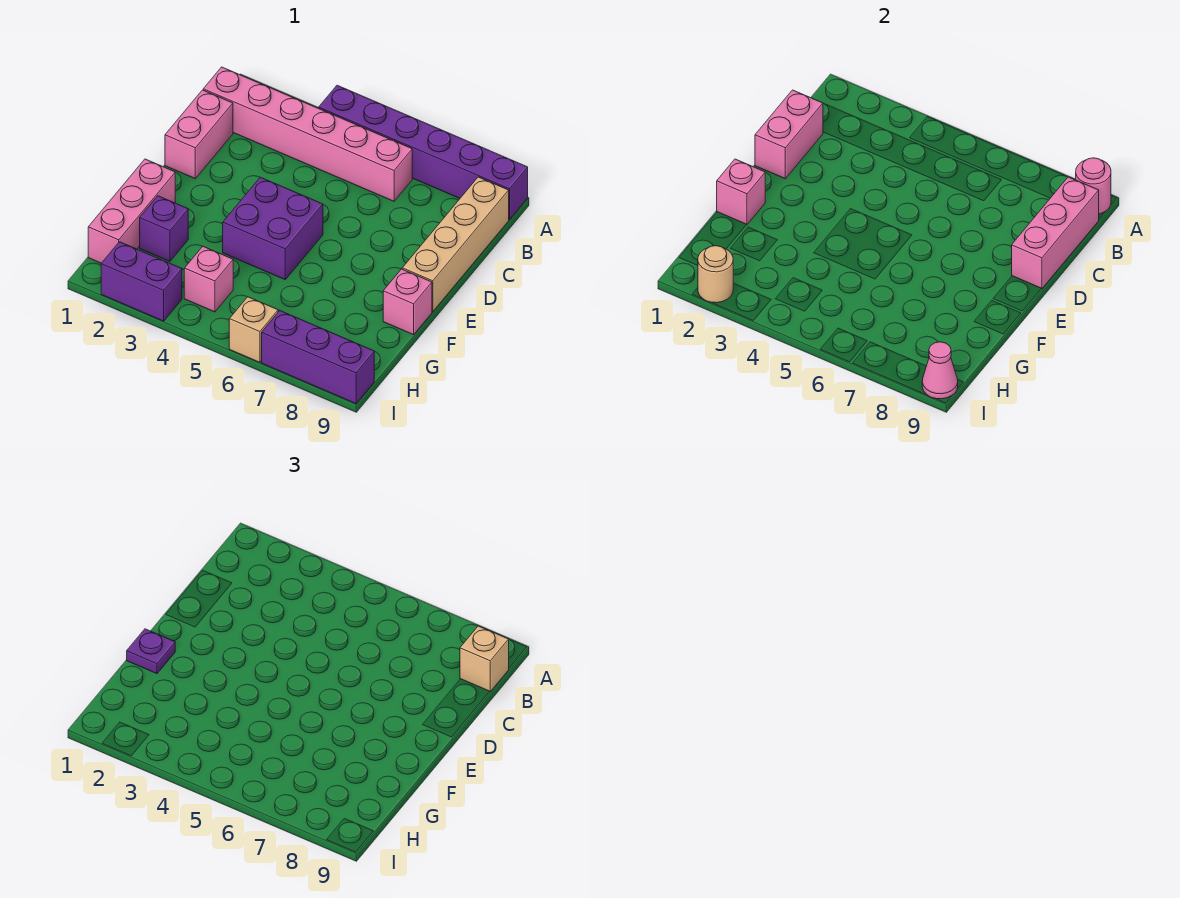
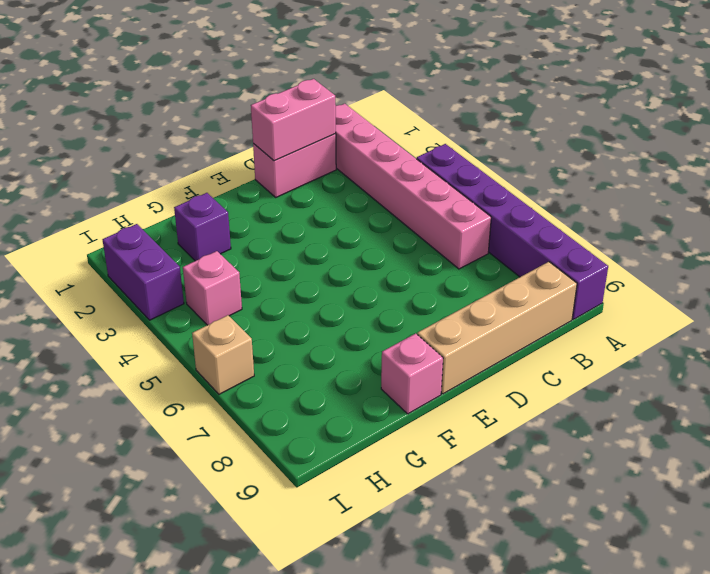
none -> purple brick E4:F5 level 1
none -> pink brick F1:H1 level 1
none -> purple brick I7:I9 level 1

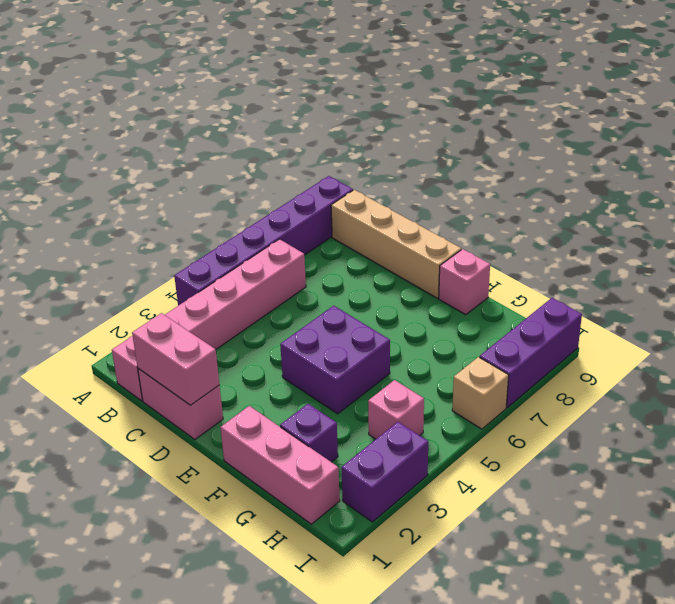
none -> pink round brick A9 level 2
none -> pink brick B9:D9 level 2
none -> pink brick F1 level 2

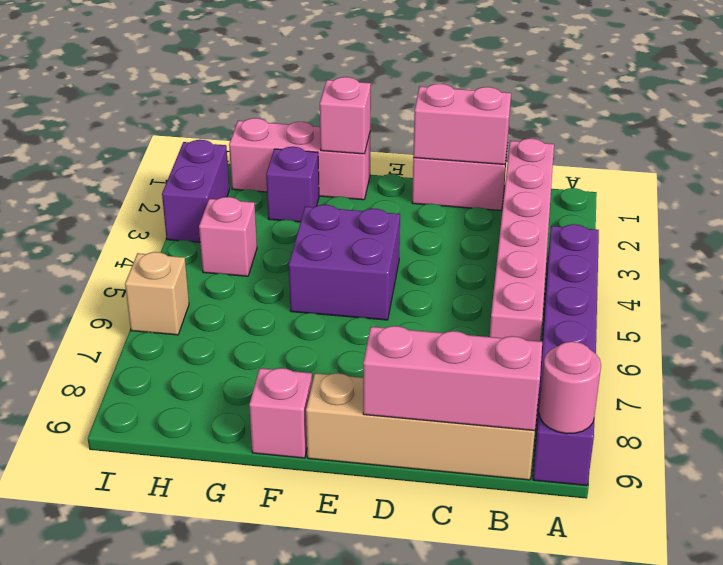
none -> purple brick I7:I9 level 1
none -> tan round brick I2 level 2
none -> pink cone I9 level 2

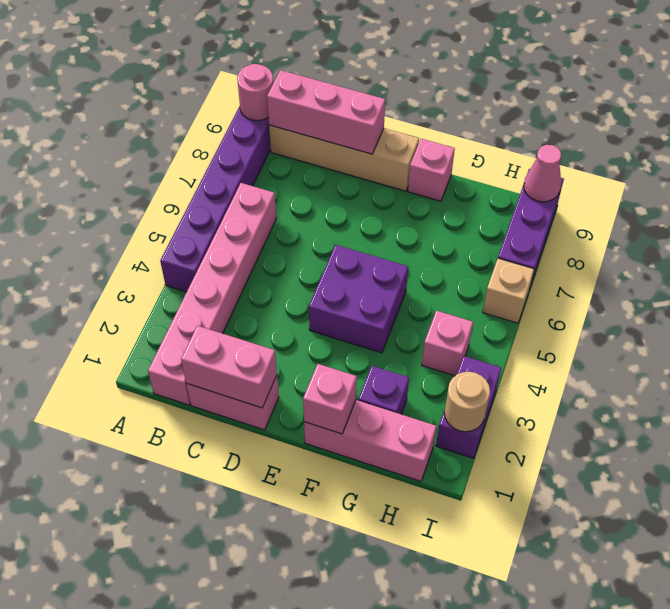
none -> tan brick B9 level 3
none -> purple plate F1 level 3

